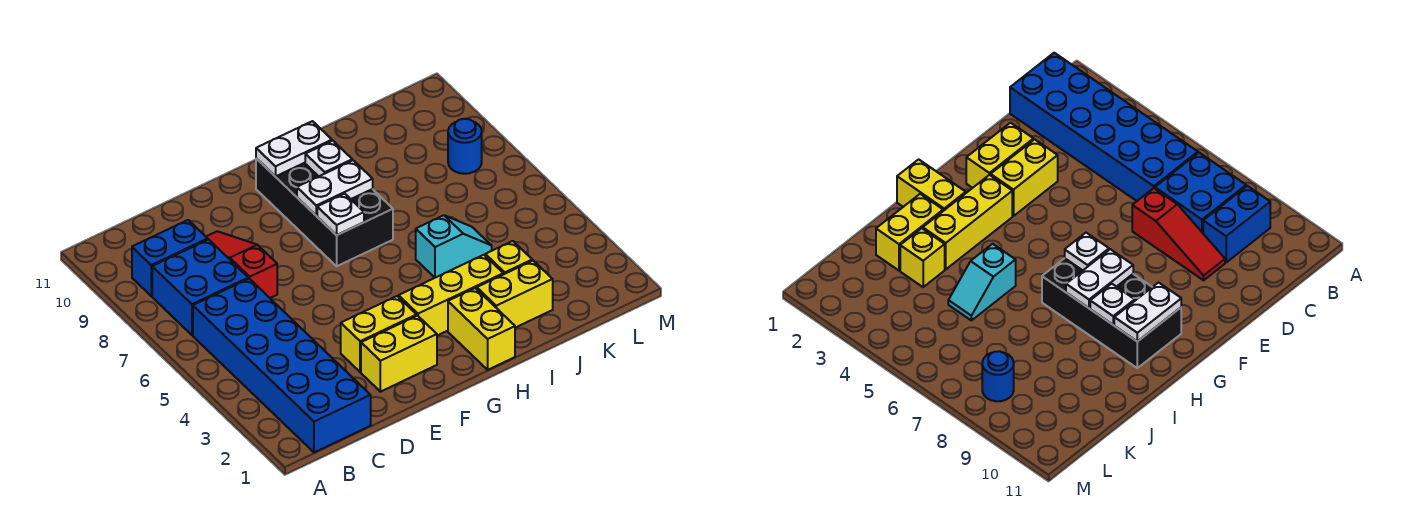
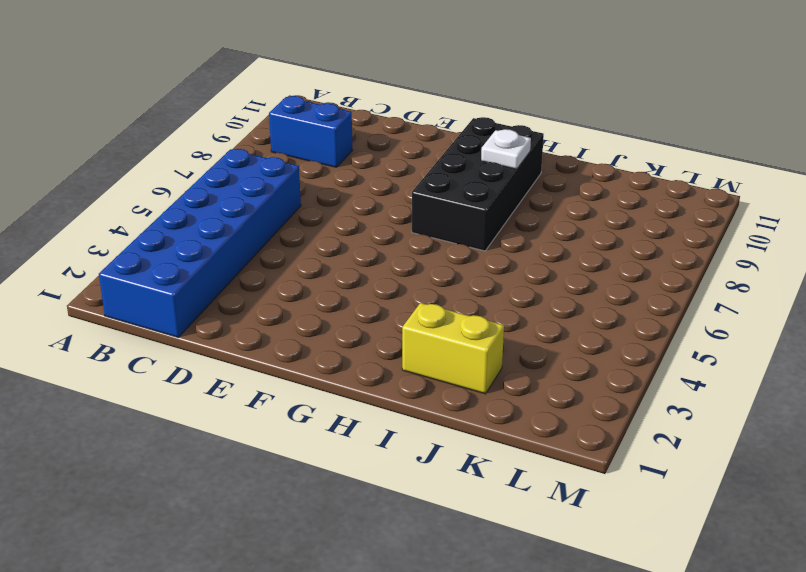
none -> blue brick B7:C8 level 1
none -> red slope D7:D9 level 1 top 7
none -> yellow brick E2:F2 level 1

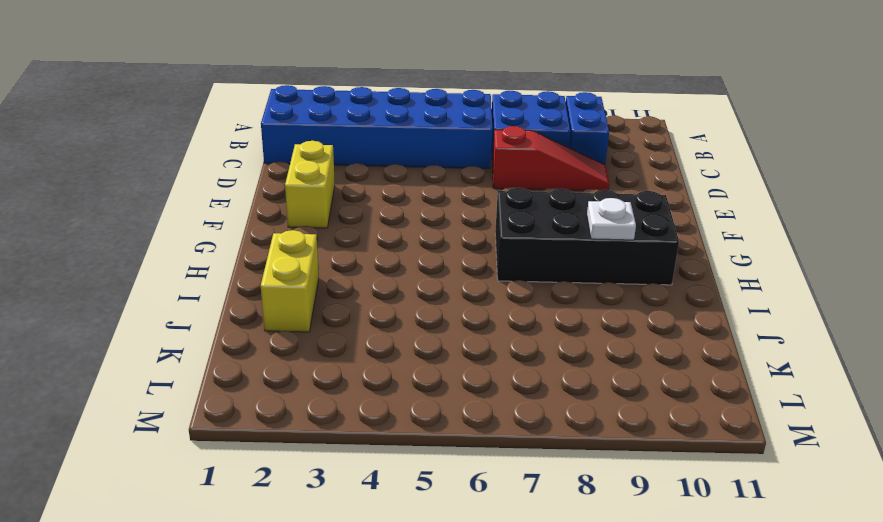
none -> yellow brick E3:F3 level 1
none -> yellow brick G3:I3 level 1
none -> yellow brick H1:H2 level 1

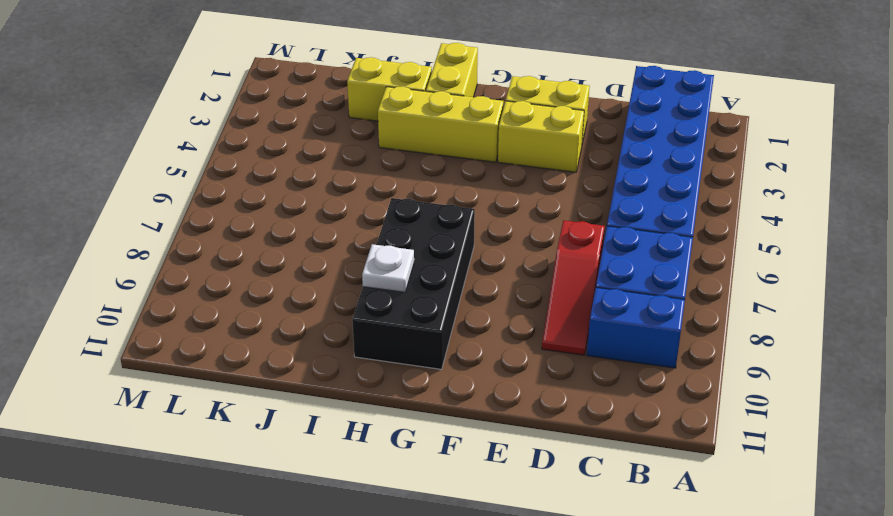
none -> cyan slope I5:J5 level 1 top I
none -> yellow brick J3 level 1
none -> blue round brick L8 level 1

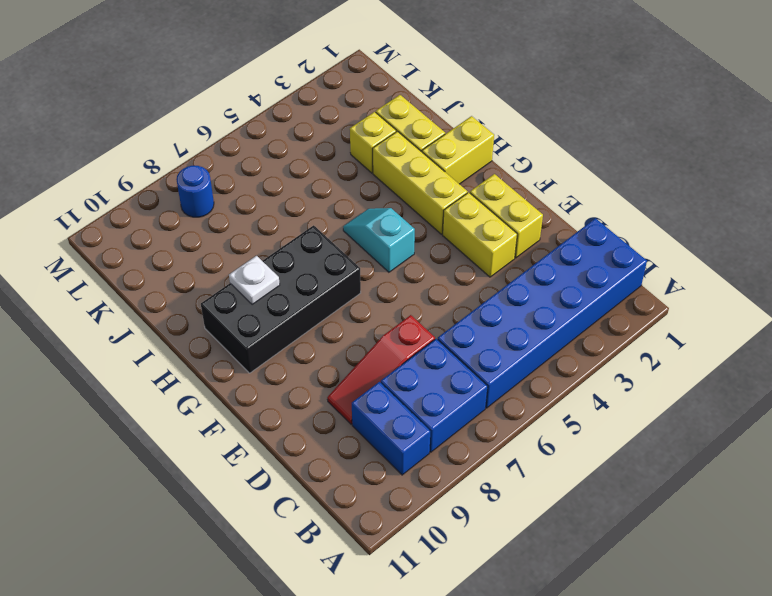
cyan slope G5:H5 level 1 top G -> cyan slope I5:J5 level 1 top I
none -> white plate G7 level 2
none -> white plate G8:H8 level 2
none -> white plate G10:H10 level 2

